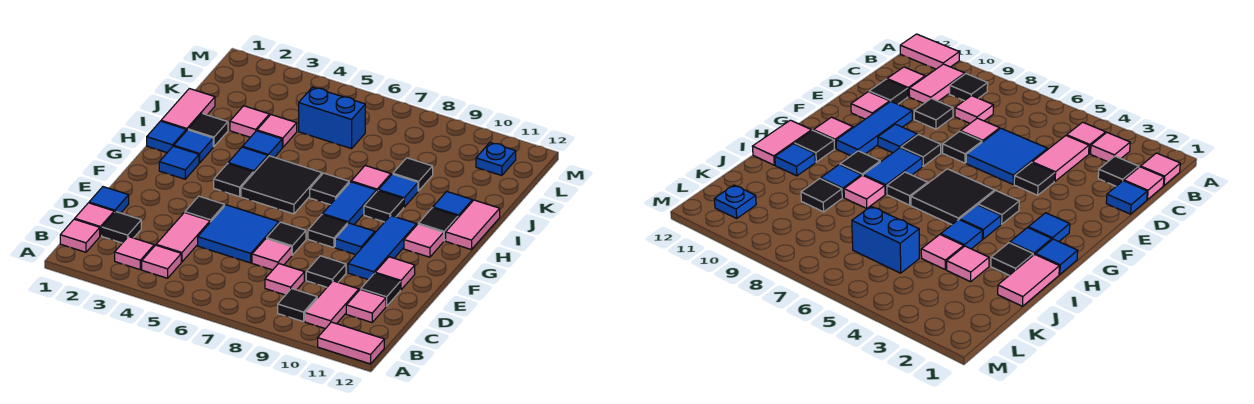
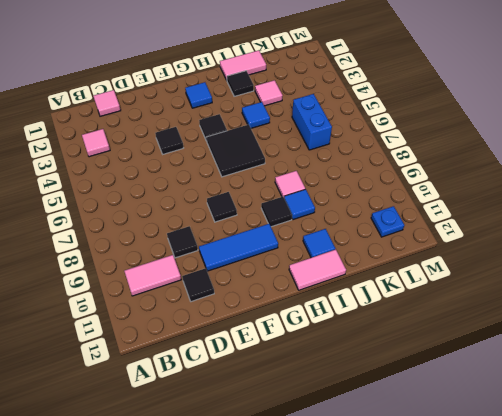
none -> pink tile A11:A12 level 1
none -> pink tile B1 level 1
none -> pink tile B4 level 1
none -> black tile B9 level 1

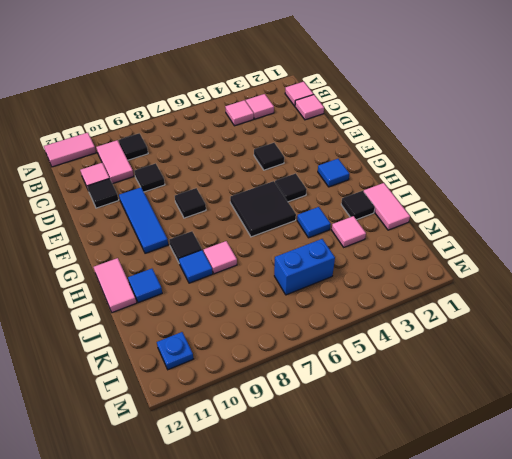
none -> black tile C2 level 1
none -> pink tile C4:D4 level 1
none -> pink tile C8 level 1
none -> blue tile D1 level 1

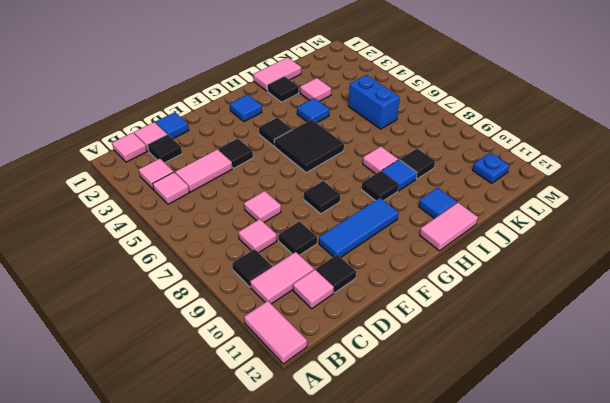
none -> blue tile D5:E6 level 1
none -> black tile E7 level 1
none -> pink tile E11 level 1
none -> blue tile F9 level 1

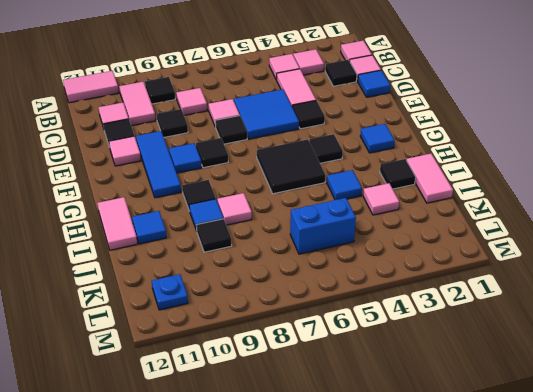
none -> blue tile G8:H8 level 1
none -> pink tile G11 level 1
none -> blue tile H1 level 1
none -> blue tile H2 level 1

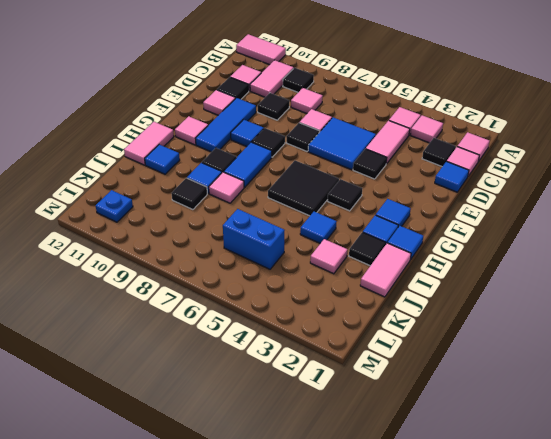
none -> blue tile H4 level 1
none -> black tile H7 level 1
none -> black tile H11 level 1
none -> pink tile J4 level 1

